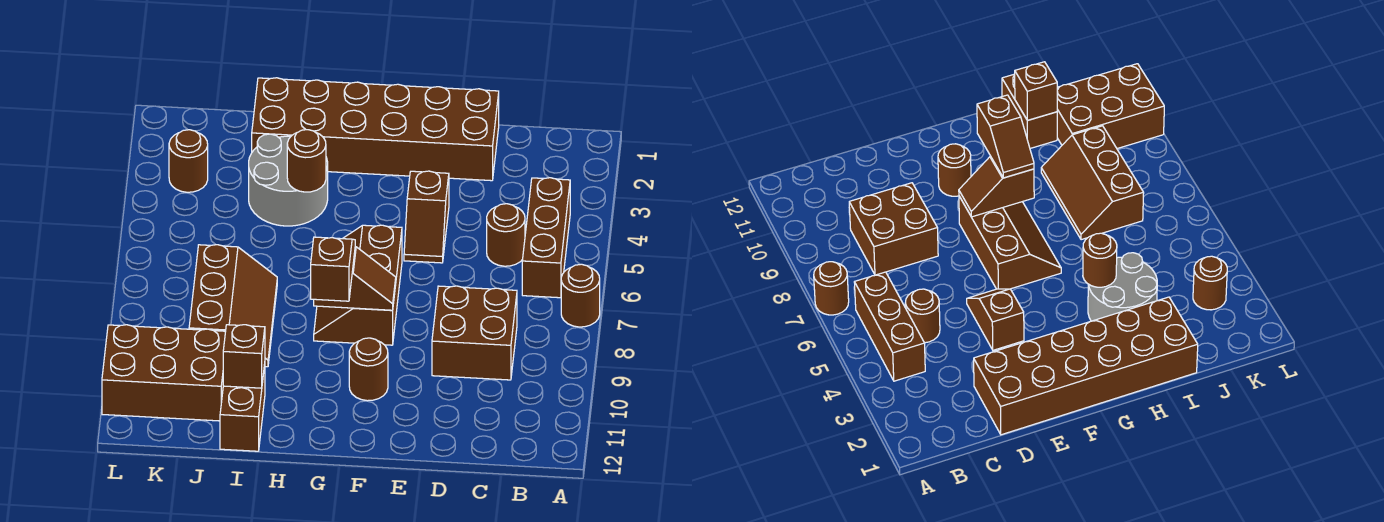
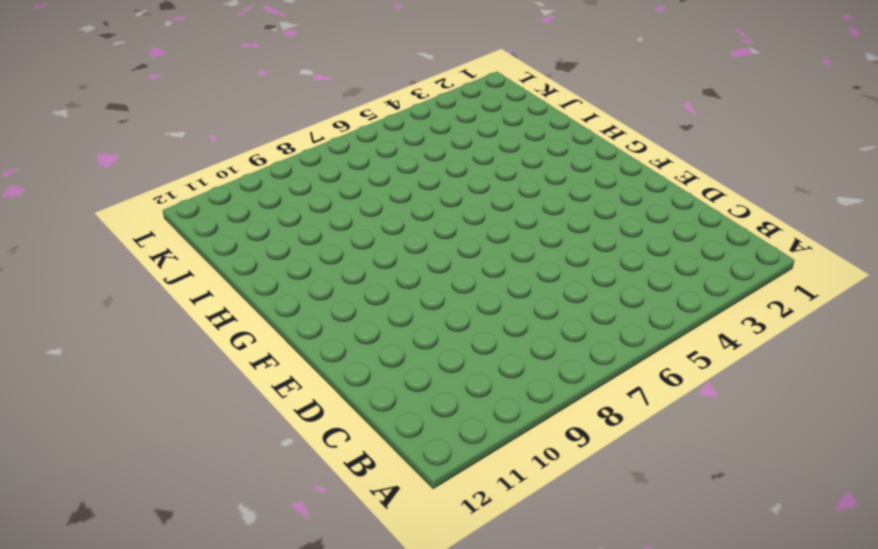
none -> brown round brick A7 level 1
none -> brown brick B4:B6 level 1
none -> brown round brick C5 level 1

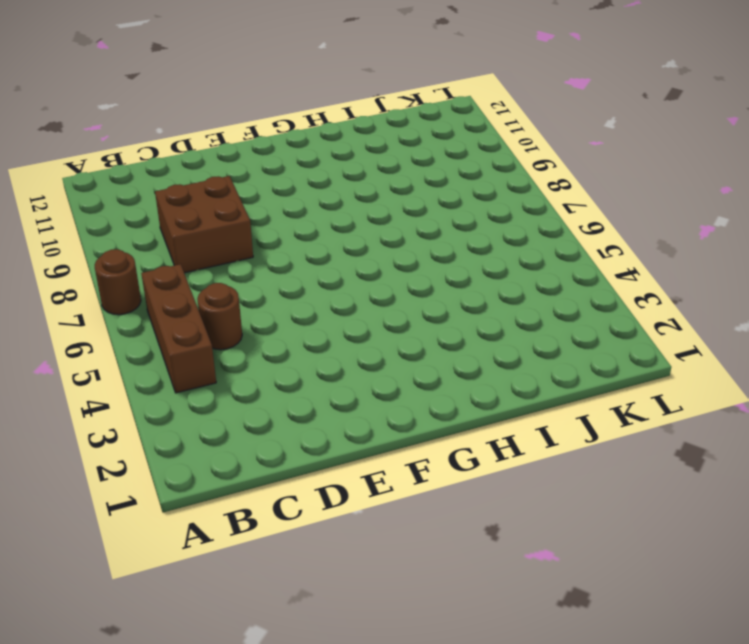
none -> brown brick D1:I2 level 1
none -> brown slope E4:E5 level 1 top 4
none -> brown slope F6:G8 level 1 top F

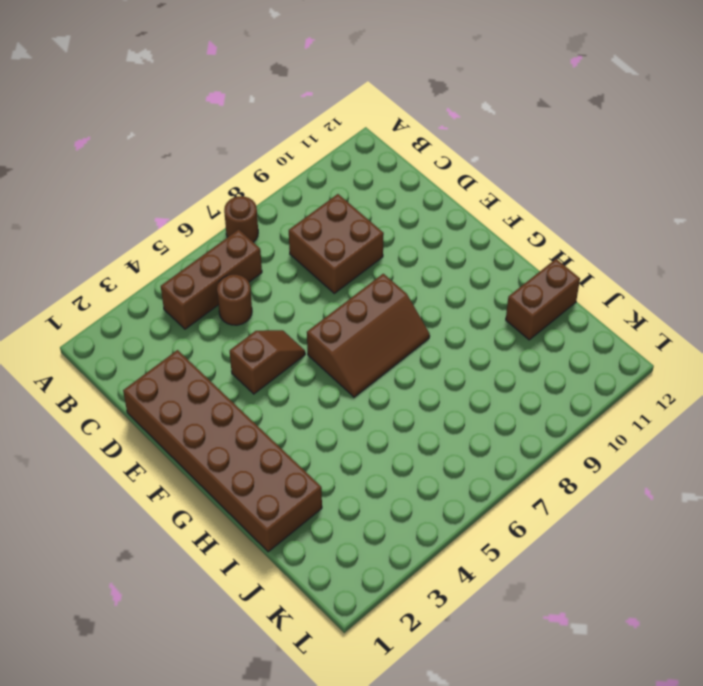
none -> brown round brick F10 level 1
none -> grey round brick H3:I4 level 1
none -> brown slope I7:J9 level 1 top J

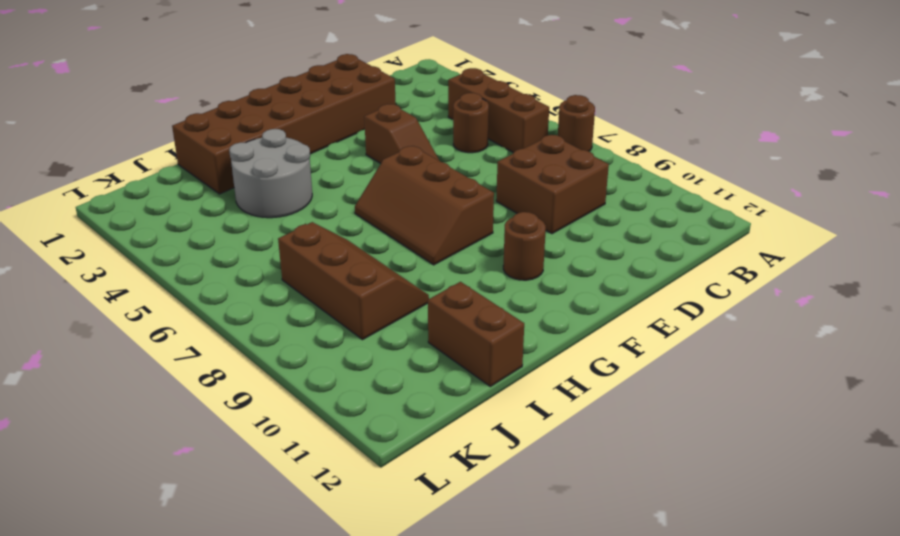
none -> brown brick J10:L11 level 1
none -> brown round brick K3 level 1
none -> brown slope F8:G8 level 2 top G

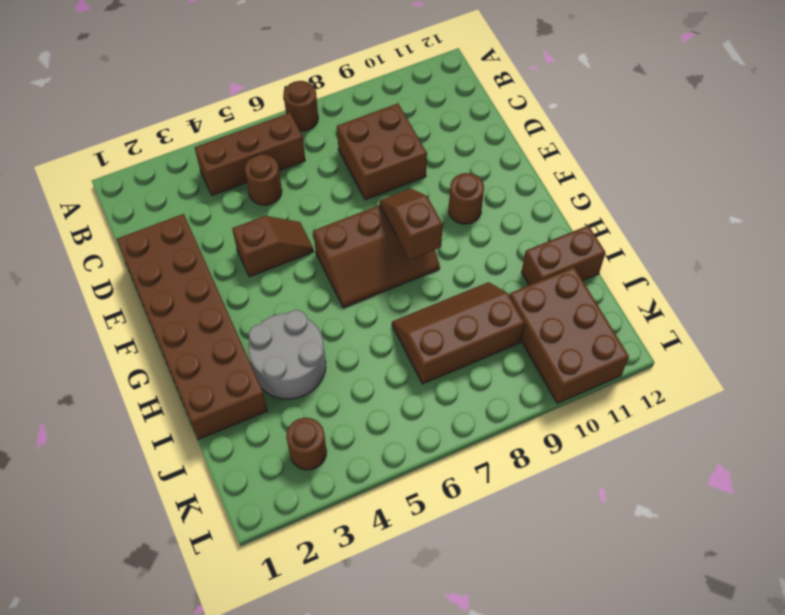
none -> brown round brick H4 level 2
none -> brown brick I11 level 2
none -> brown slope G8:G9 level 3 top 9

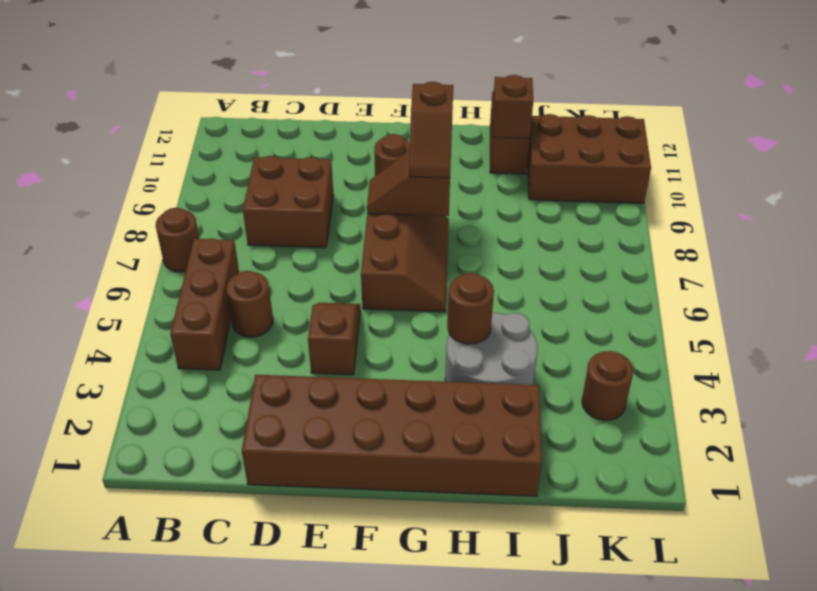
none -> brown slope I7:J9 level 1 top J

